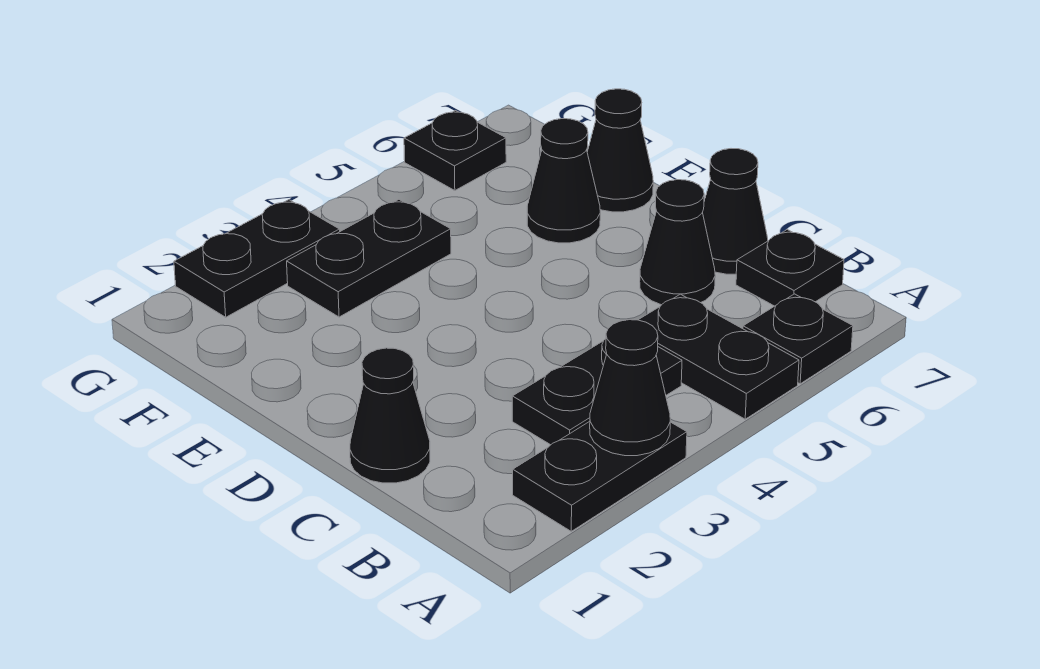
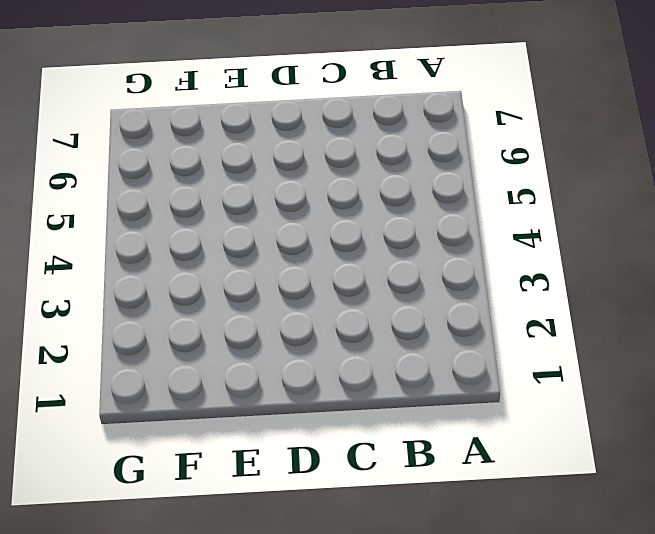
none -> black plate A2:A3 level 1
none -> black plate A5:B5 level 1
none -> black plate A6 level 1

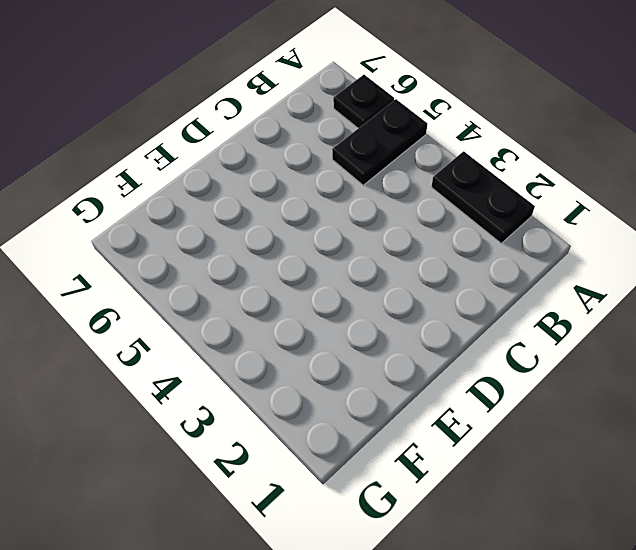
none -> black plate B3:B4 level 1
none -> black plate B7 level 1
none -> black cone C1 level 1

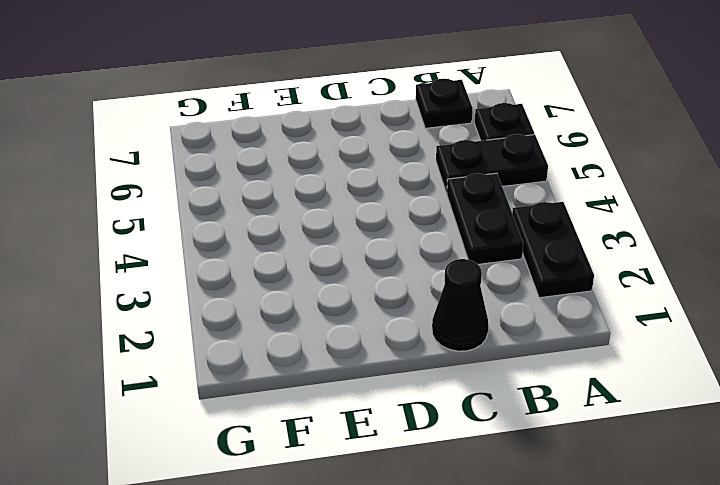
none -> black cone C6 level 1
none -> black cone C7 level 1
none -> black cone E6 level 1

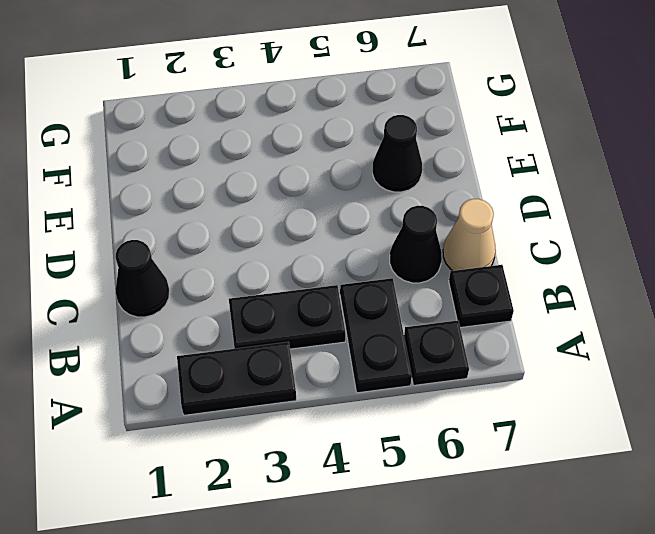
tan cone C7 level 1 -> black cone C7 level 1
none -> black cone E7 level 1
none -> black plate F3:F4 level 1
none -> black plate G2:G3 level 1

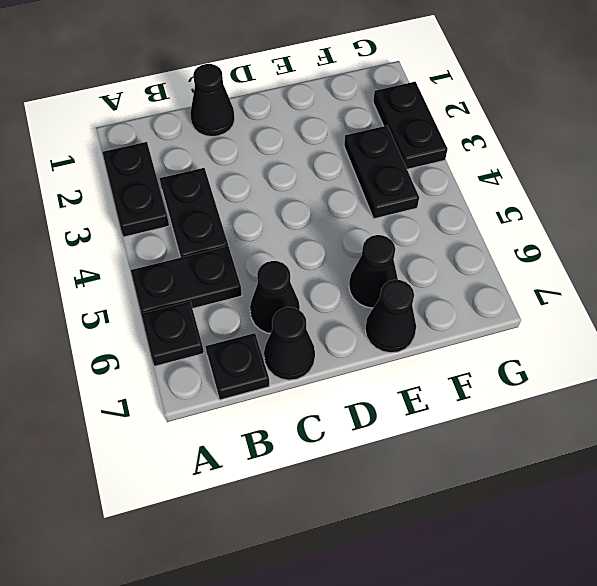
none -> black plate G6 level 1
none -> black cone A3 level 2

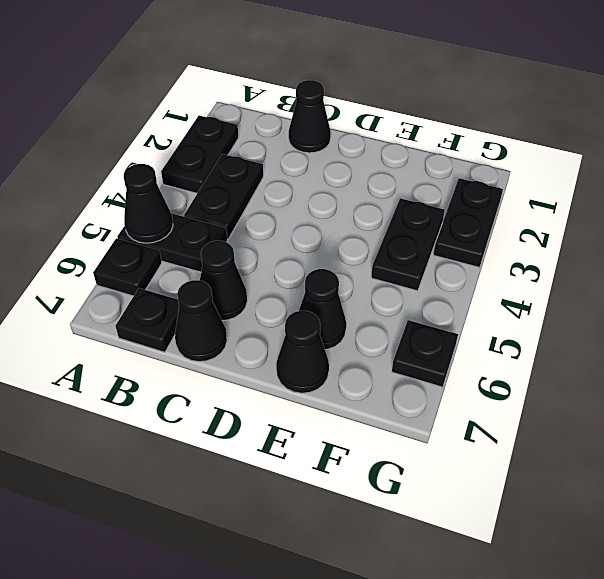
black cone A5 level 2 -> black cone A3 level 2

